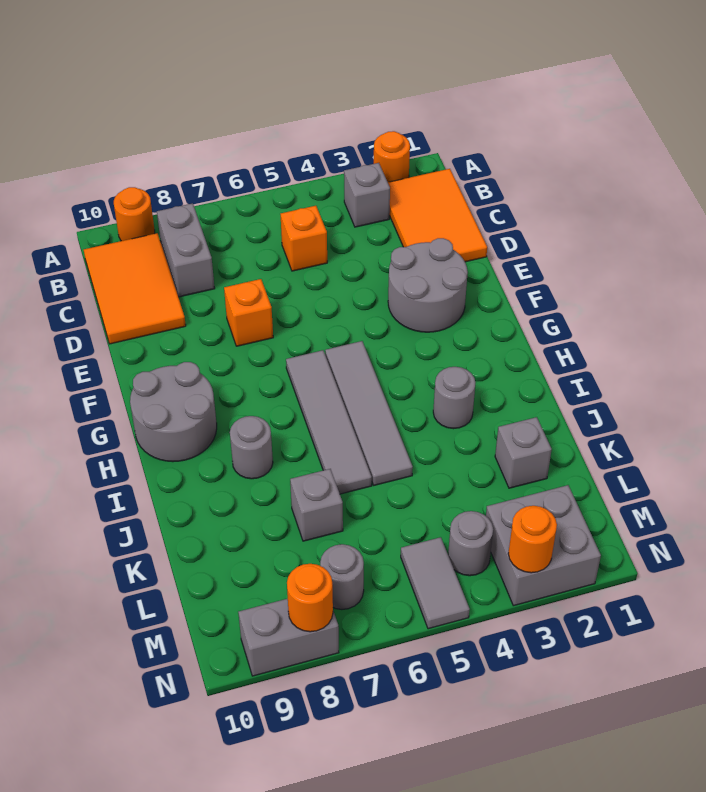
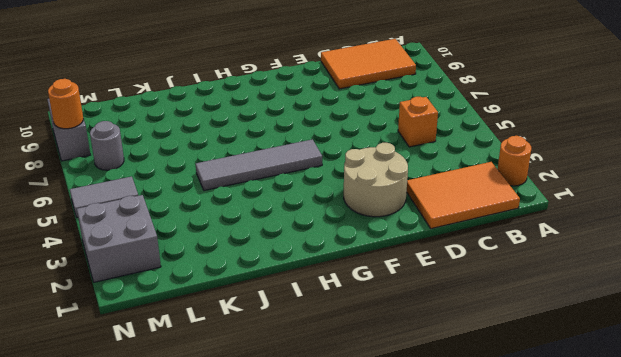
tan round brick E2:F3 level 1 -> grey round brick E2:F3 level 1
none -> orange round brick A9 level 1
none -> grey brick B3 level 1
none -> grey brick B8:C8 level 1

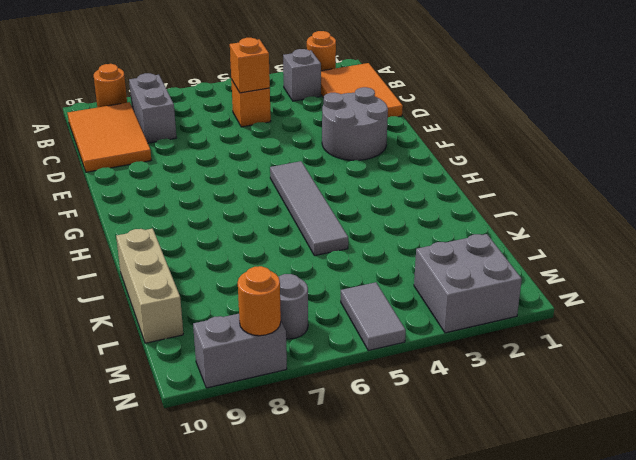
orange brick C5 level 2 -> orange brick E7 level 1
tan brick J10:L10 level 1 -> none
none -> grey tile G6:J6 level 1
none -> grey round brick G9:H10 level 1
none -> grey round brick I3 level 1

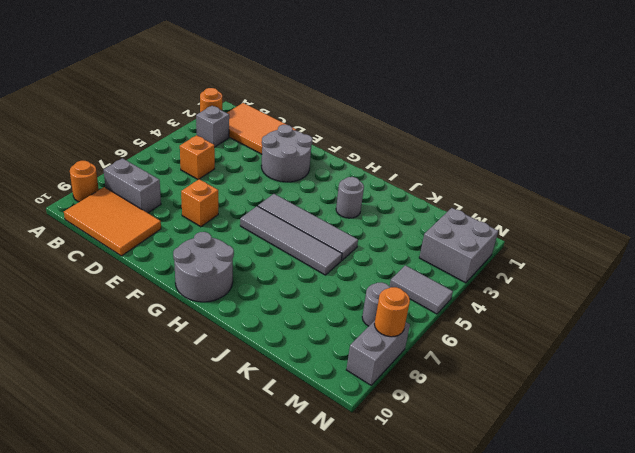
none -> grey round brick I8 level 1
none -> grey brick K2 level 1
none -> grey brick K7 level 1

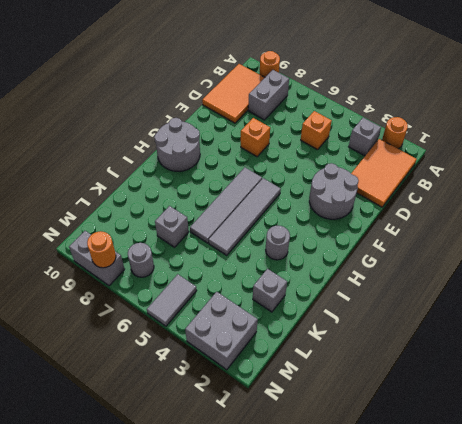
none -> grey round brick I8 level 1
none -> grey round brick M4 level 1
none -> orange round brick N3 level 2

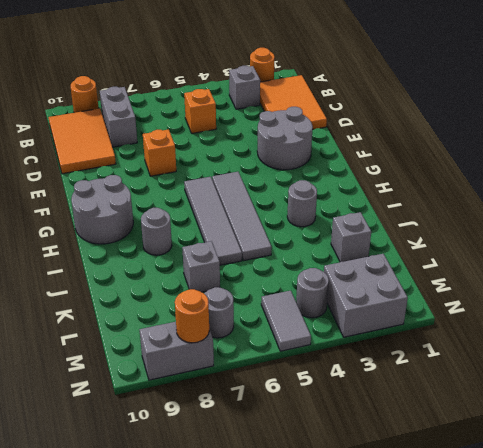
none -> orange round brick N3 level 2

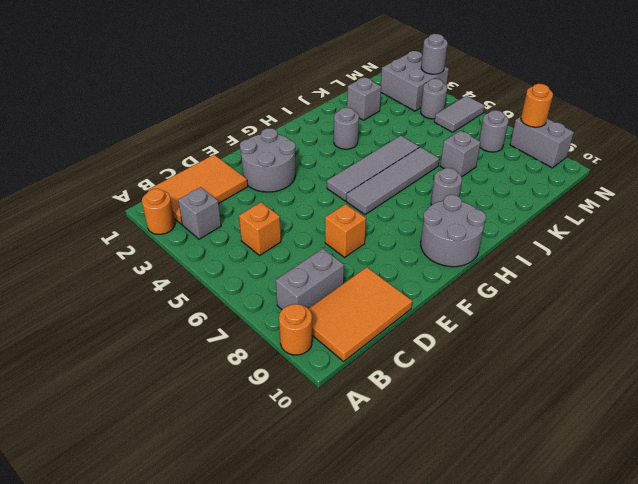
grey round brick N3 level 2 -> orange round brick N3 level 2

